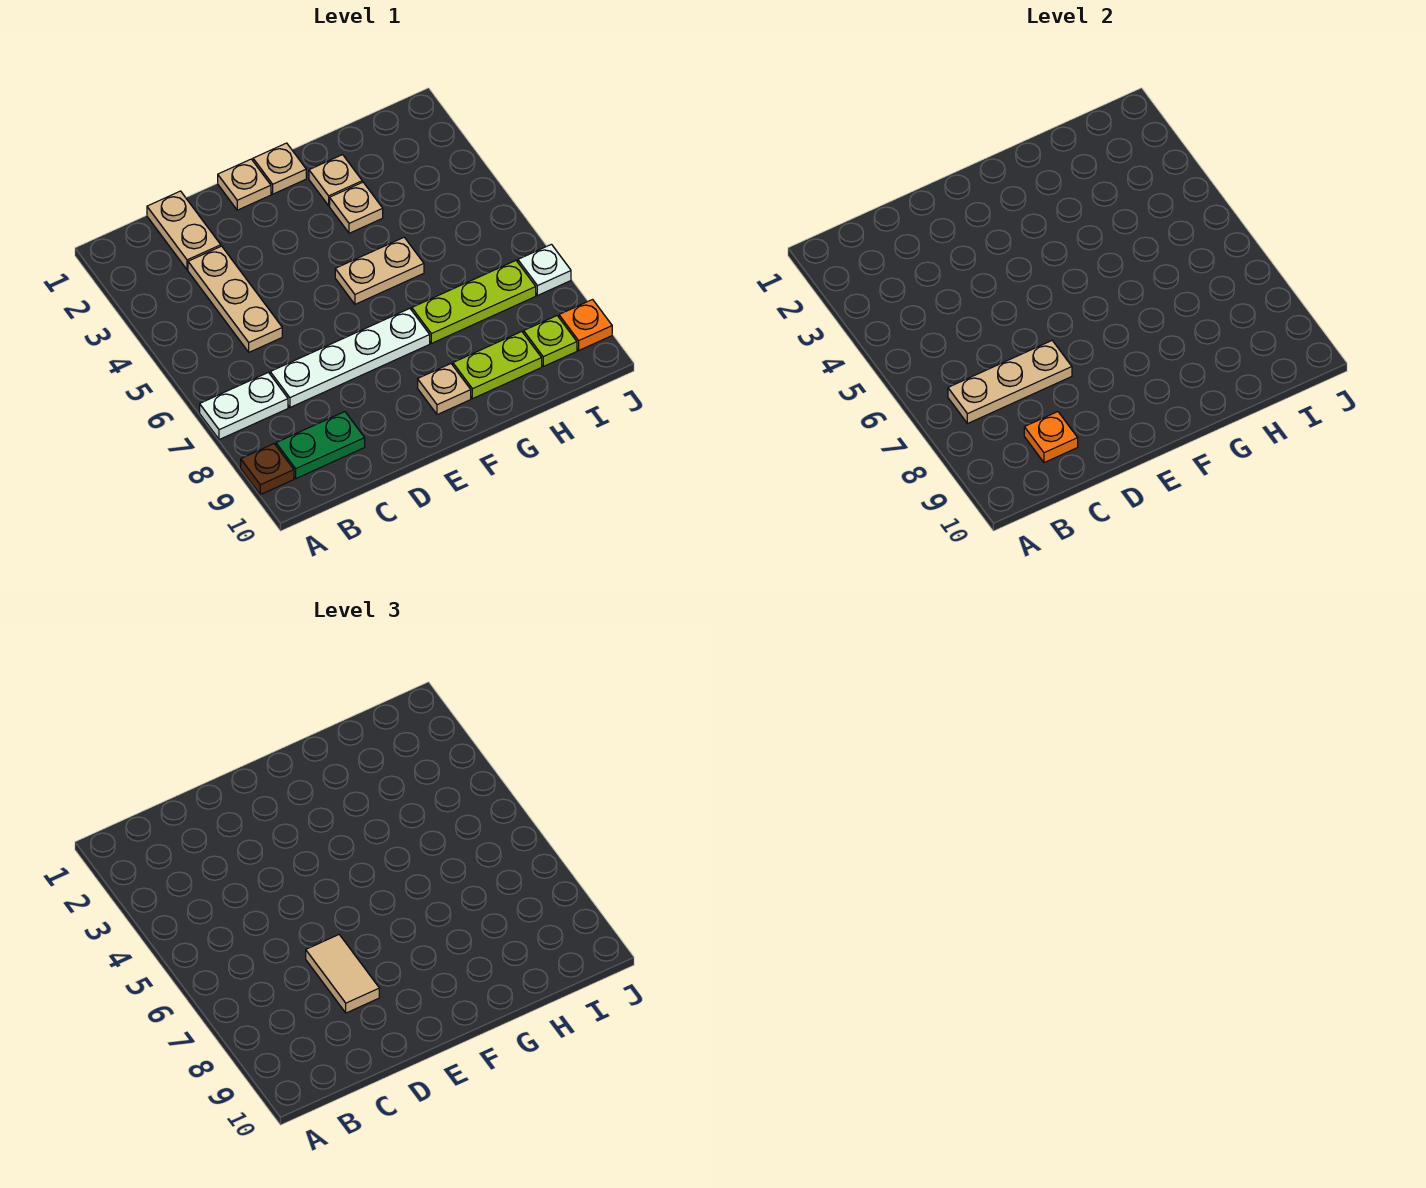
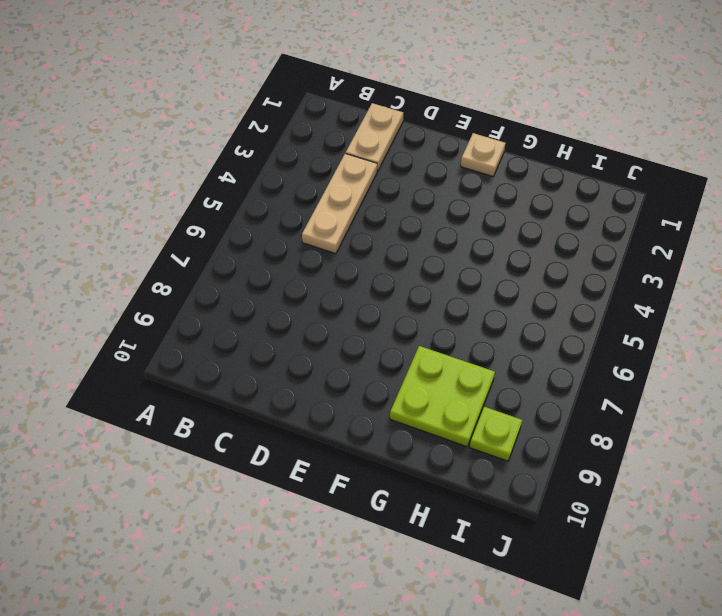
lime plate G8:H9 level 1 -> lime plate G9:H9 level 1
none -> white plate A7:B7 level 1
none -> brown plate A9 level 1
none -> green plate B9:C9 level 1

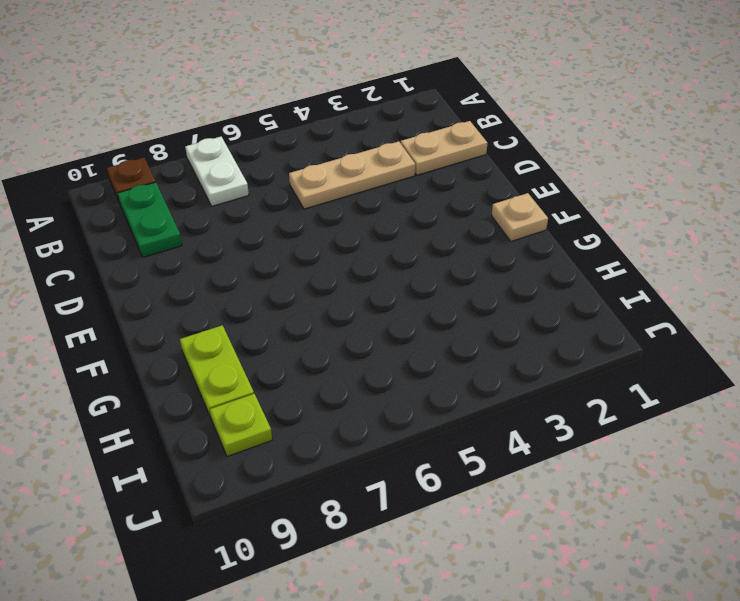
none -> white plate C7:F7 level 1
none -> tan plate E1 level 1
none -> tan plate F5:G5 level 1

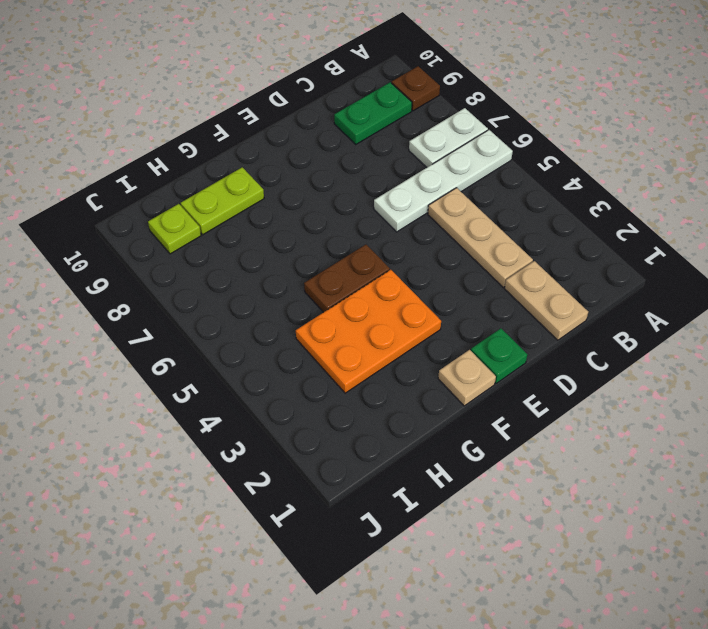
white plate A6:D6 level 1 -> white plate C7:F7 level 1
green plate E1 level 1 -> tan plate E1 level 1
orange plate F3:H4 level 1 -> tan plate G3 level 1
brown plate F5:G5 level 1 -> tan plate F5:G5 level 1
none -> tan plate F9 level 1
none -> tan plate G2 level 1
none -> lime plate G7:I7 level 1

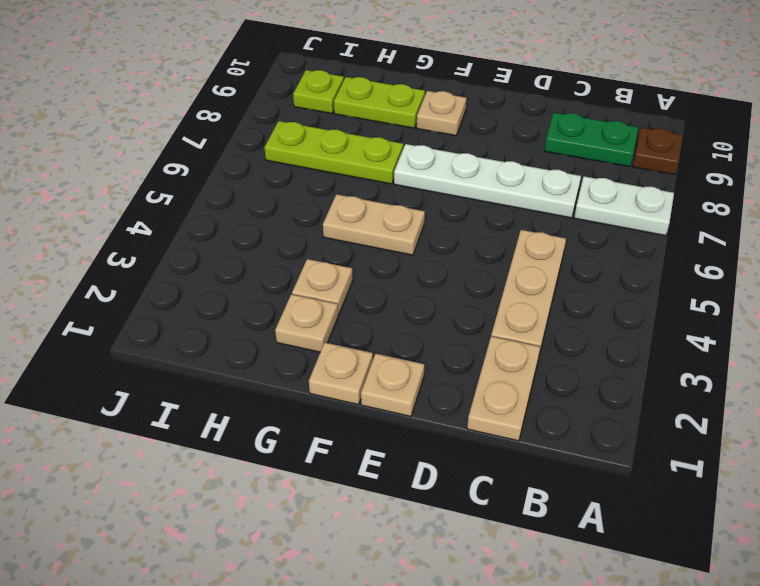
none -> white plate J7 level 1
none -> orange plate J9 level 1
none -> tan plate B7:D7 level 2

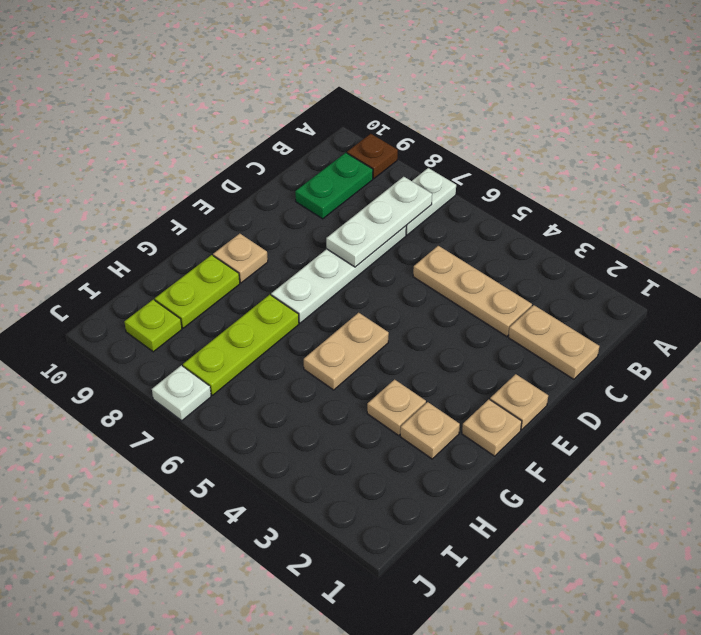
white plate B7:D7 level 2 -> tan plate B7:D7 level 2
none -> orange plate J9 level 1
none -> orange plate C9 level 2
none -> tan tile D7:D8 level 3

